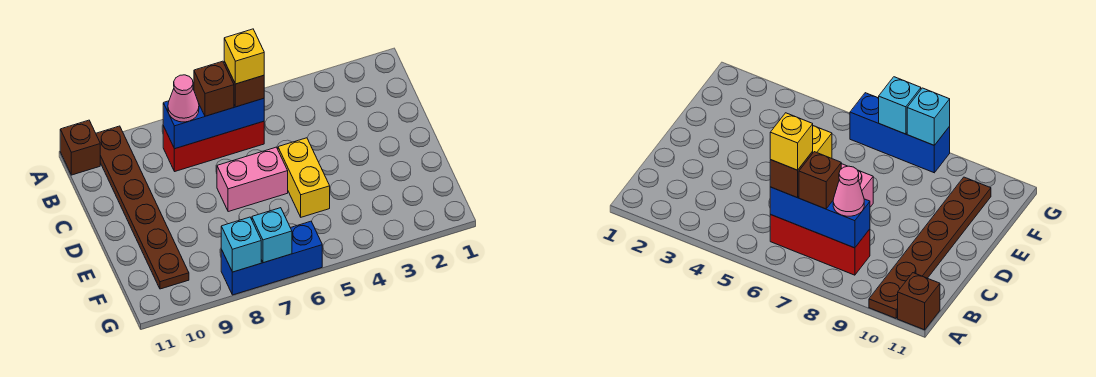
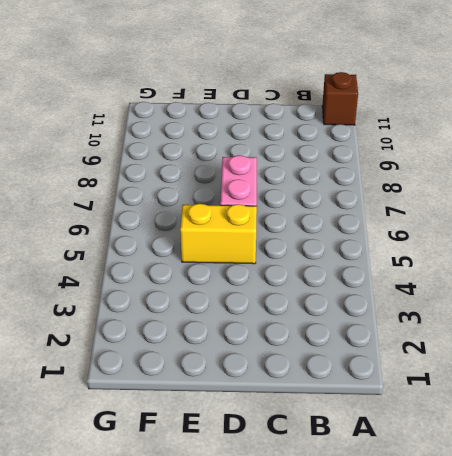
none -> brown plate A10:F10 level 1
none -> red brick B6:B8 level 1
none -> blue brick G6:G8 level 1

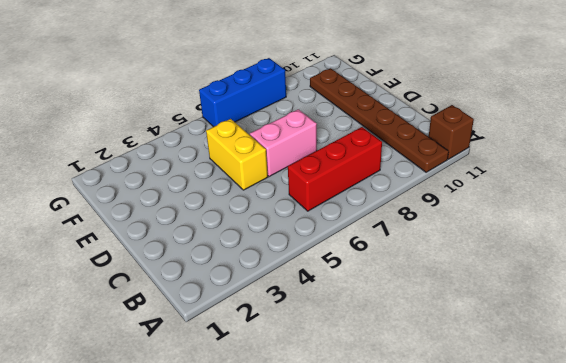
none -> blue brick B6:B8 level 2
none -> cyan brick G7 level 2
none -> cyan brick G8 level 2

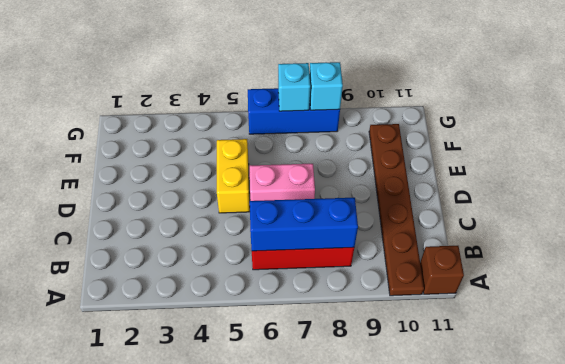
none -> brown brick B6 level 3
none -> brown brick B7 level 3
none -> pink cone B8 level 3

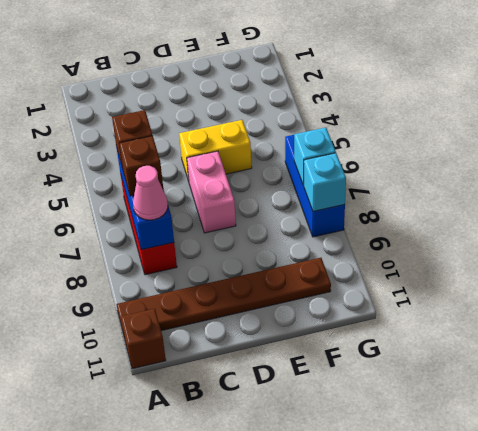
none -> yellow brick B6 level 4

